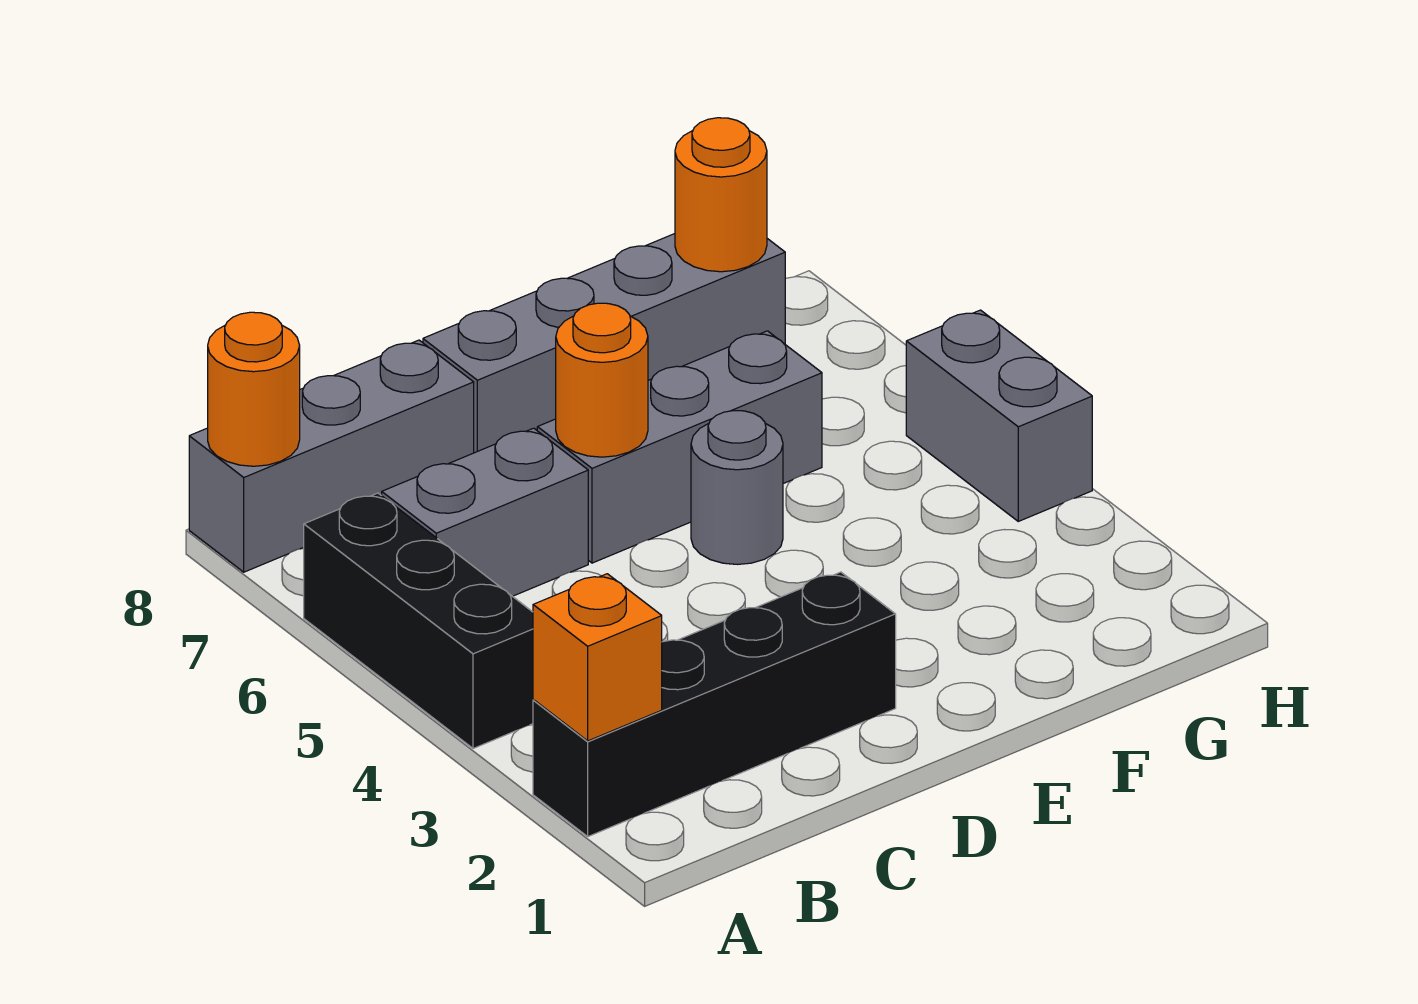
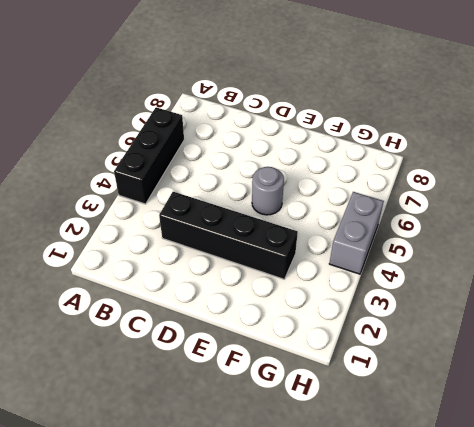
black brick C3:F3 level 1 -> black brick A2:D2 level 1
none -> grey brick A8:C8 level 1
none -> grey brick B6:C6 level 1
none -> grey brick D6:F6 level 1

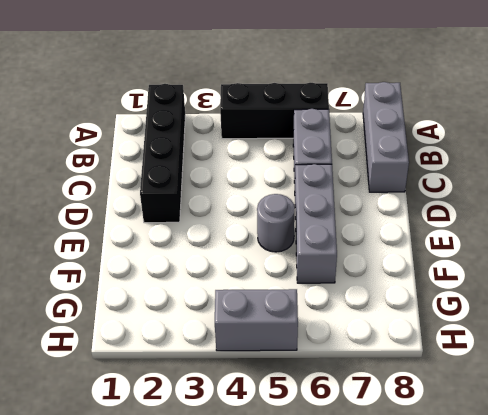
none -> grey brick D8:G8 level 1
none -> orange brick A2 level 2
none -> orange round brick A8 level 2

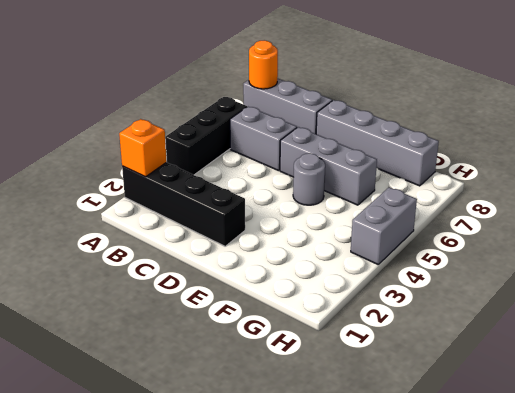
none -> orange round brick D6 level 2
none -> orange round brick G8 level 2

